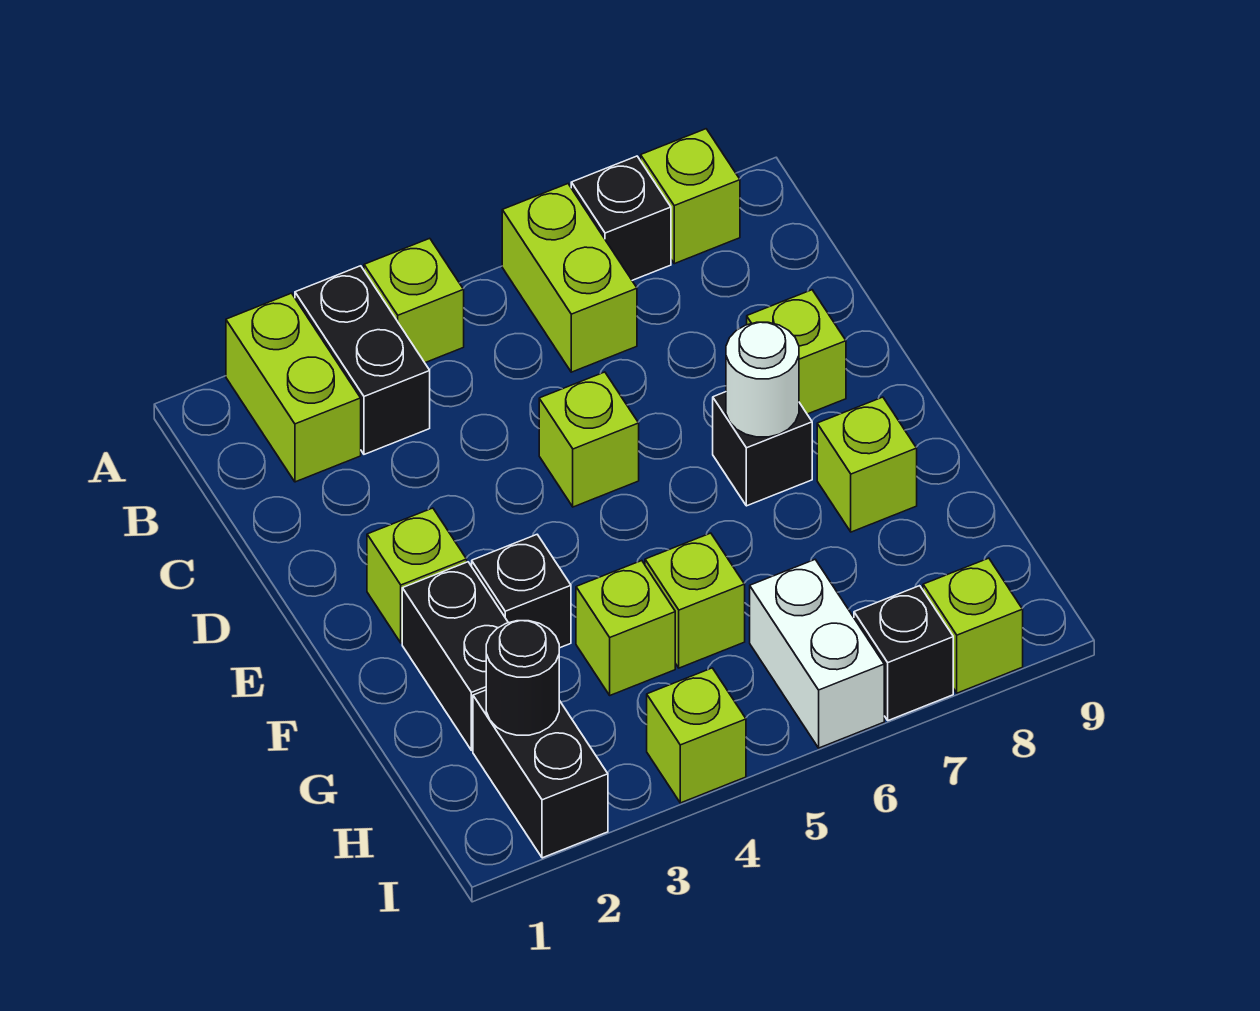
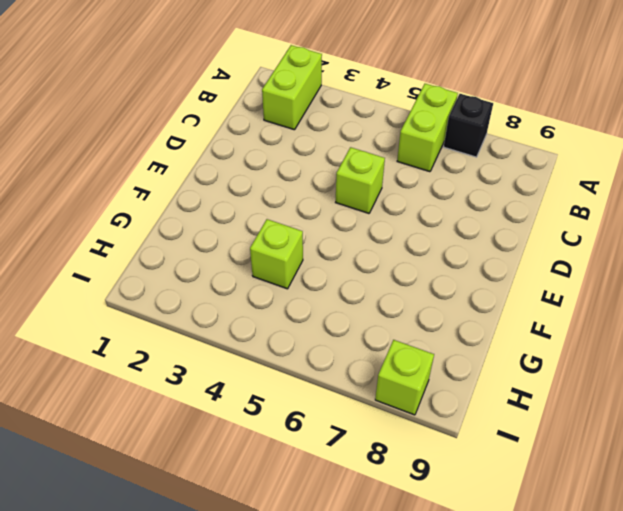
none -> black brick A3:B3 level 1
none -> lime brick A4 level 1
none -> lime brick A8 level 1

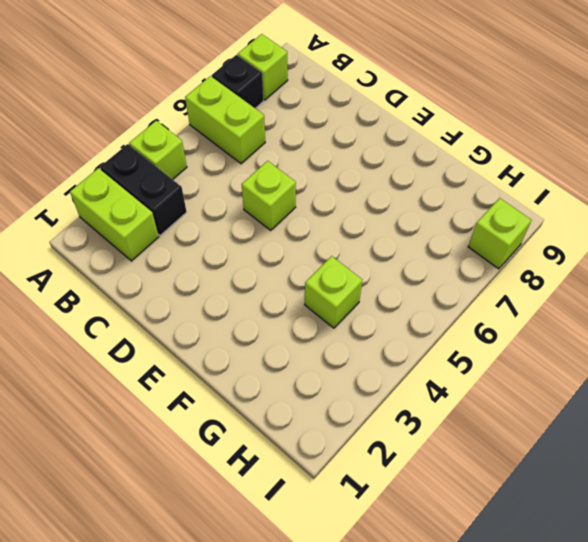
none -> lime brick D8 level 1
none -> lime brick E2 level 1
none -> black brick E7 level 1

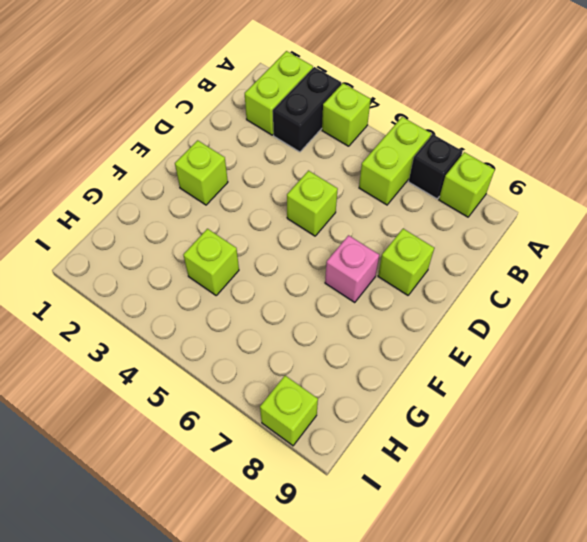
pink brick E7 level 1 -> black brick E7 level 1
none -> black brick F2:G2 level 1
none -> black brick F3 level 1
none -> lime brick F8 level 1

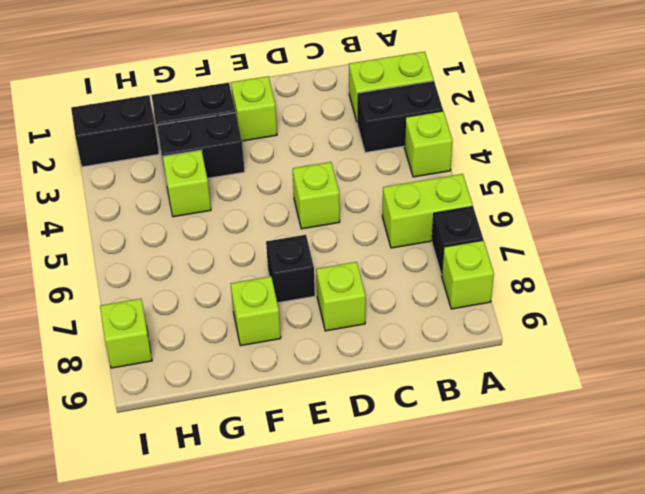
black brick F3:G3 level 1 -> black brick F3 level 1
none -> lime brick G5 level 1
none -> white brick H6:I6 level 1
none -> lime brick I4 level 1

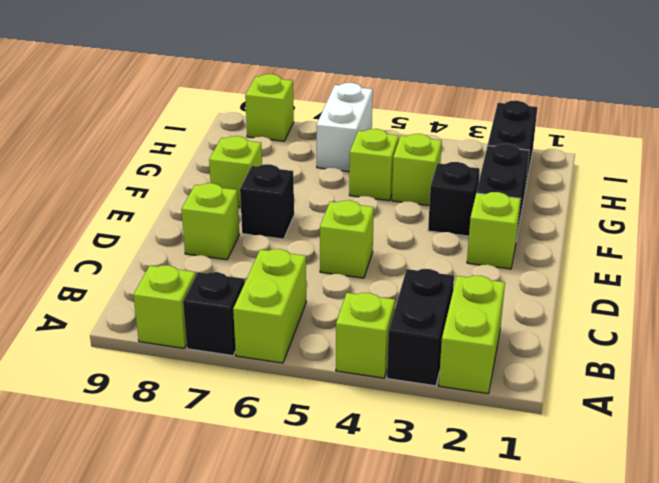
none -> lime brick I4 level 1
none -> black brick I7 level 1
none -> white round brick E7 level 2

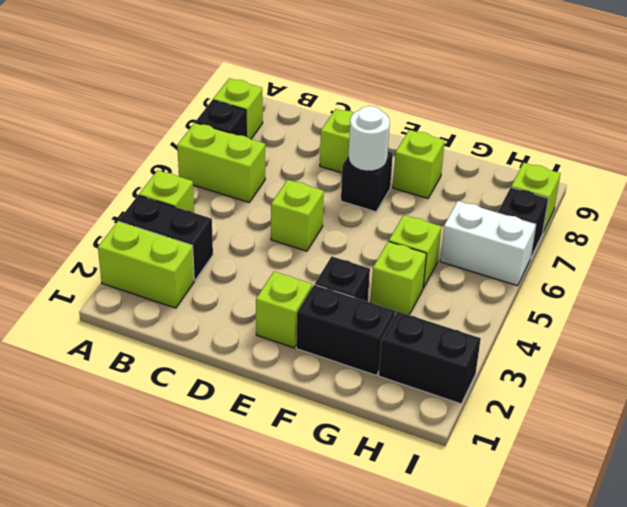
none -> lime brick I4 level 1
none -> black round brick H2 level 2

